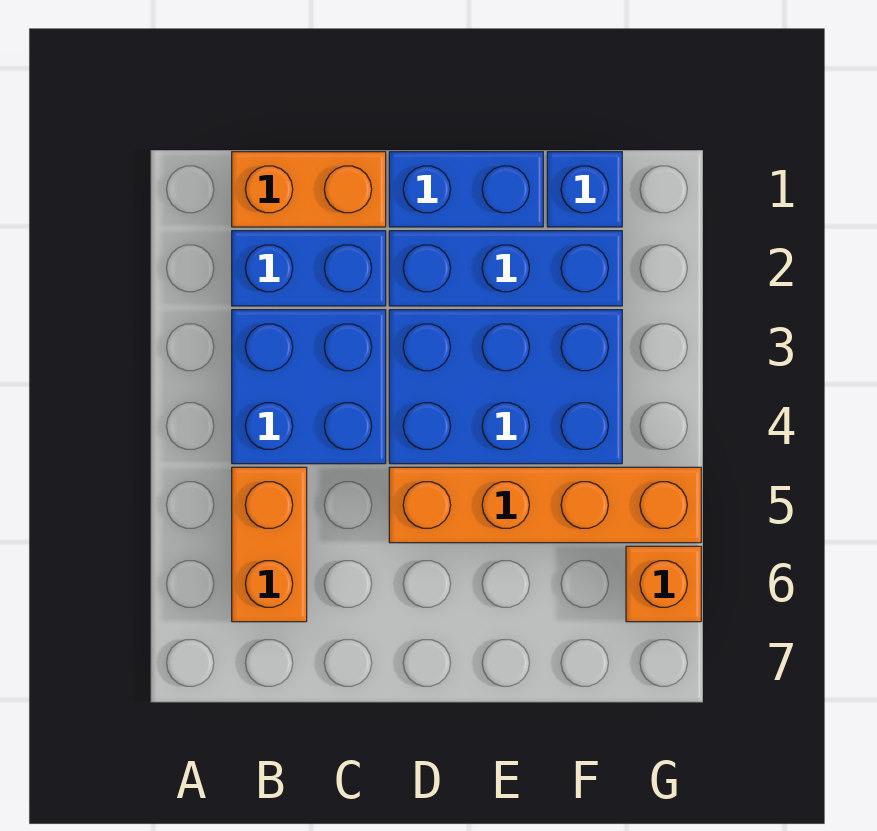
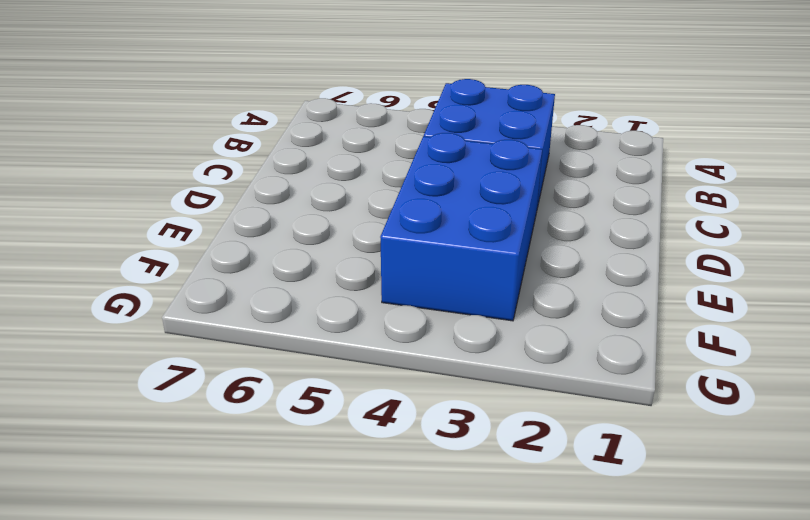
none -> orange brick B1:C1 level 1
none -> blue brick B2:C2 level 1

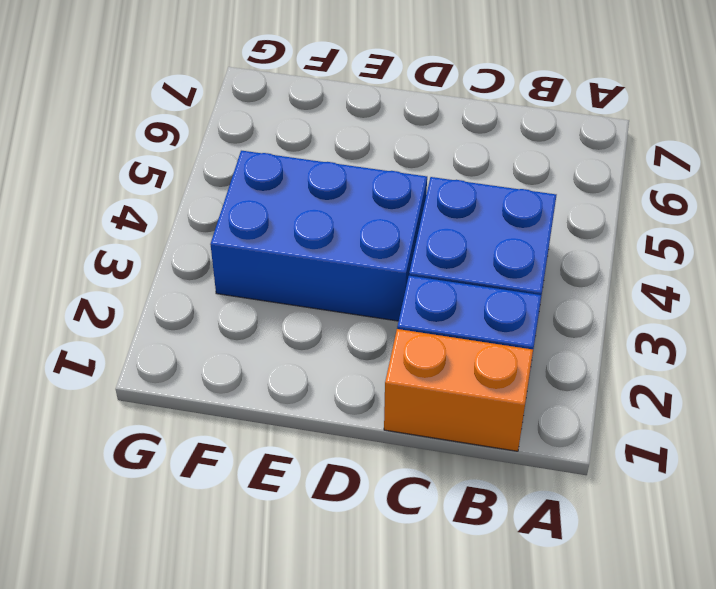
none -> orange brick B5:B6 level 1
none -> blue brick D1:E1 level 1

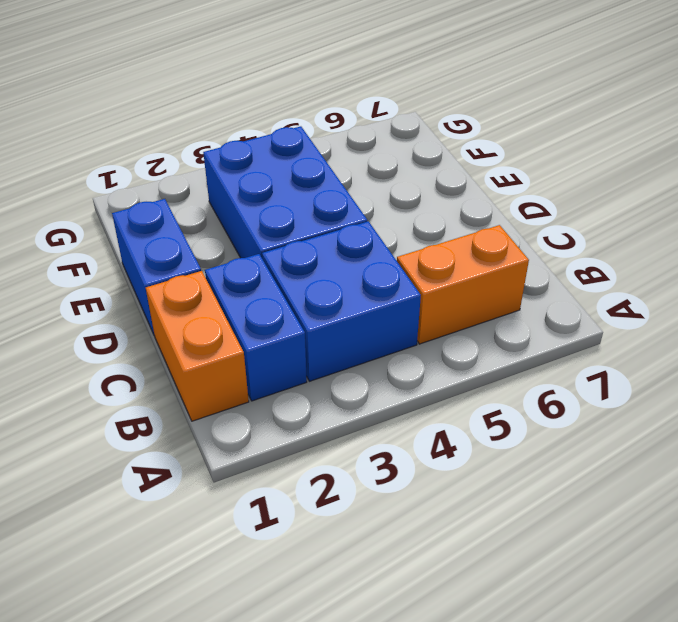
none -> blue brick D2:F2 level 1
none -> orange brick D5:G5 level 1

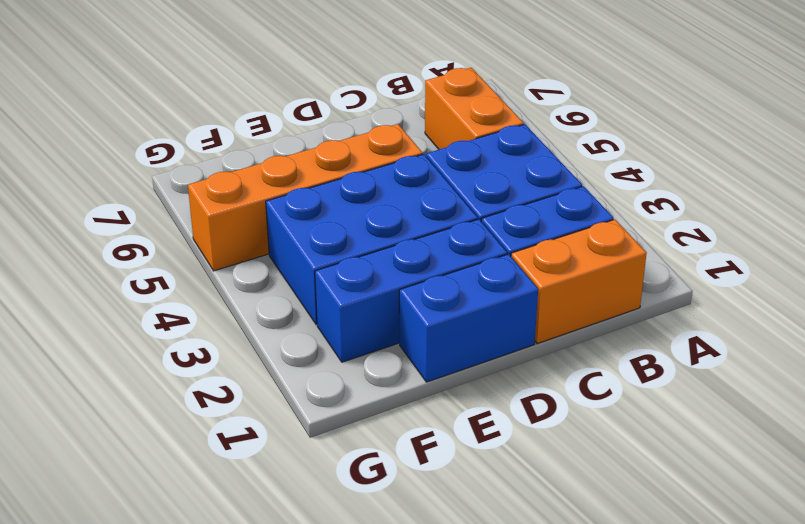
none -> blue brick F1 level 1
none -> orange brick G6 level 1

